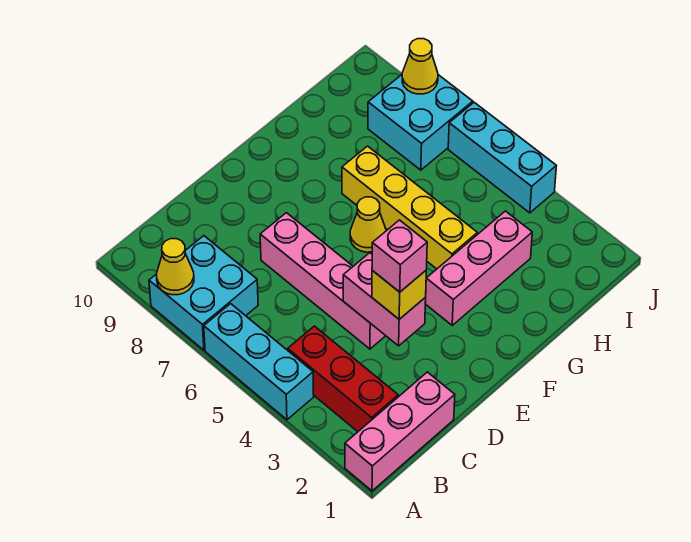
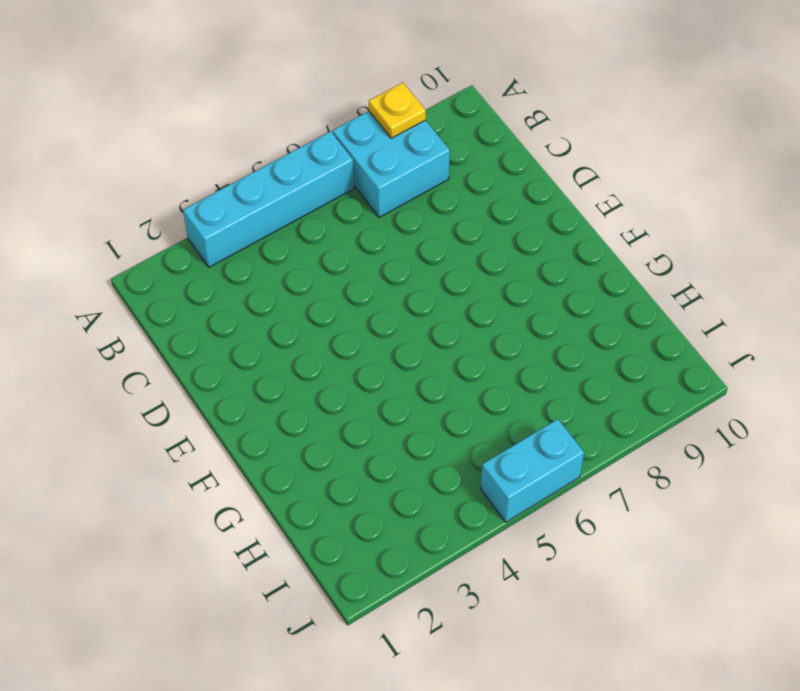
cyan brick A3:A6 level 1 -> cyan brick A4:A6 level 1
yellow plate A8 level 2 -> yellow cone A8 level 2
cyan brick J5:J6 level 1 -> cyan brick J4:J6 level 1
none -> pink brick A1:C1 level 1
none -> red brick B2:B4 level 1
none -> pink brick D4:D7 level 1

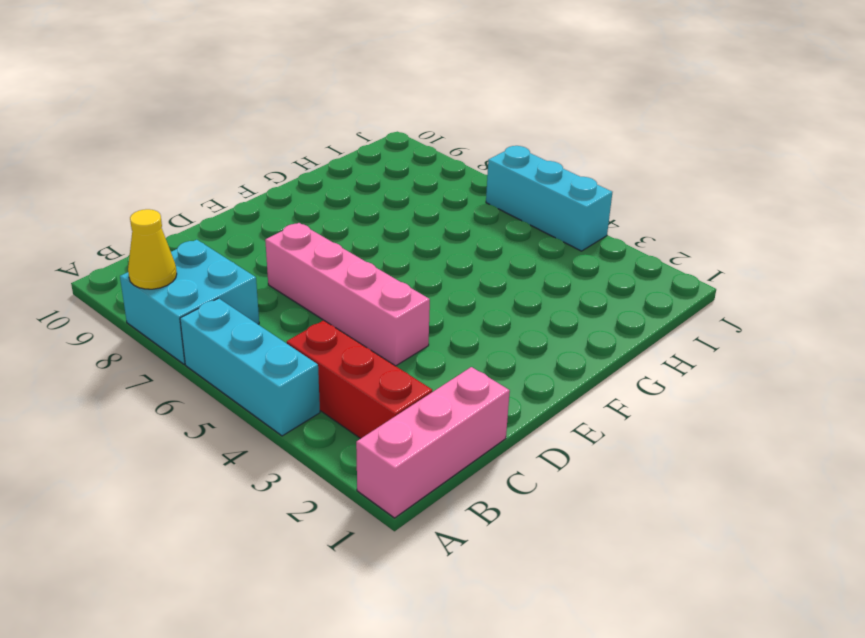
none -> pink brick F3:H3 level 1
none -> yellow cone F6 level 1
none -> yellow brick G4:G7 level 1

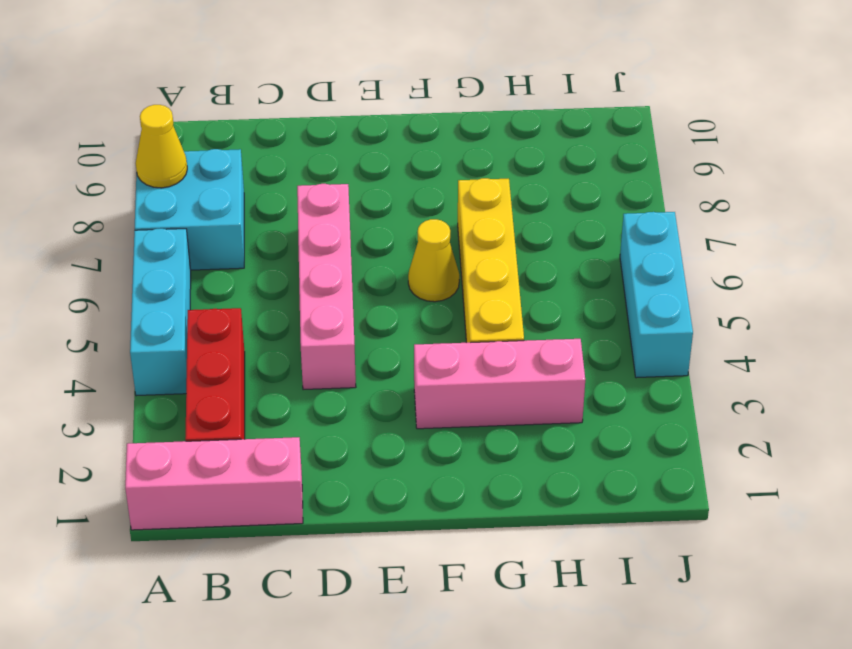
none -> cyan brick I7:J8 level 1
none -> pink brick D3:D4 level 2
none -> yellow cone J8 level 2

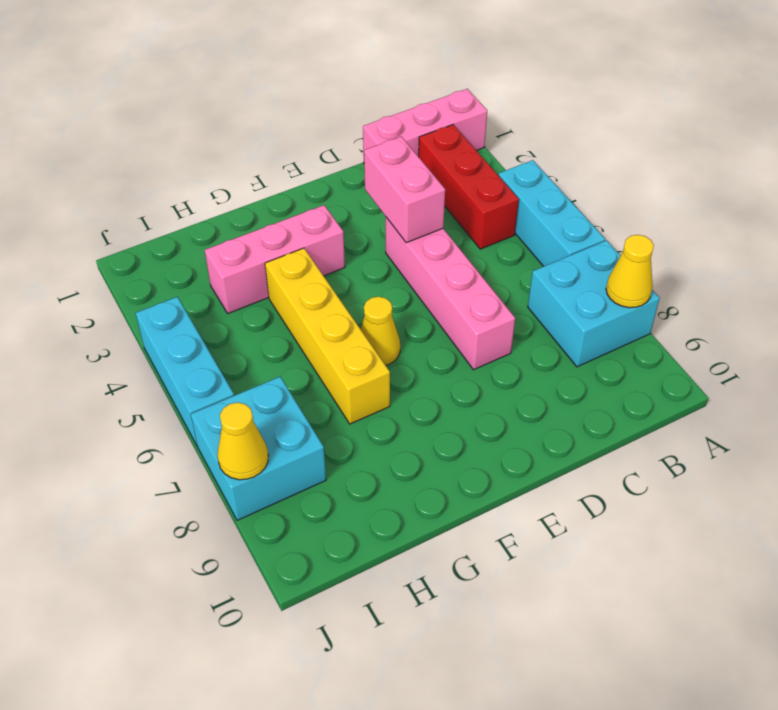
none -> yellow brick D3 level 3
none -> pink brick D3 level 4

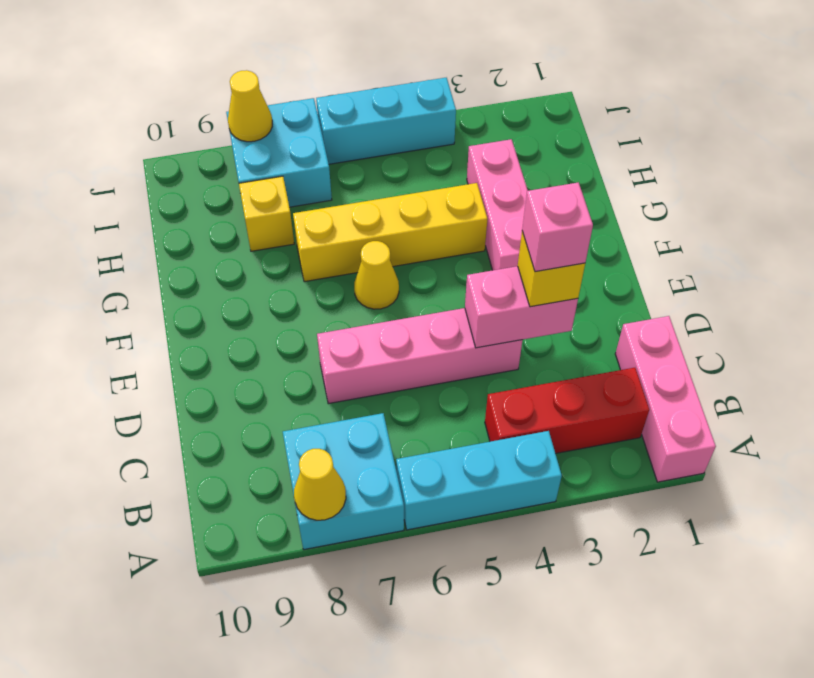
yellow brick H8 level 1 -> none

